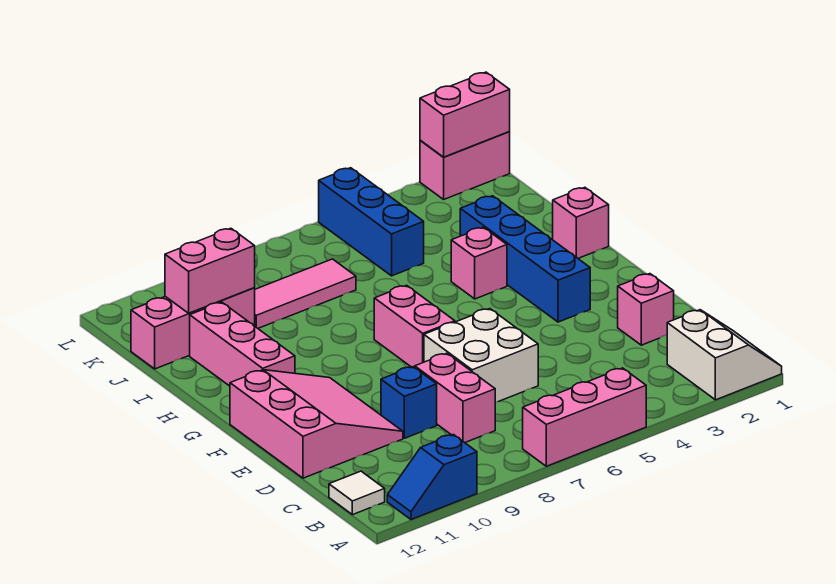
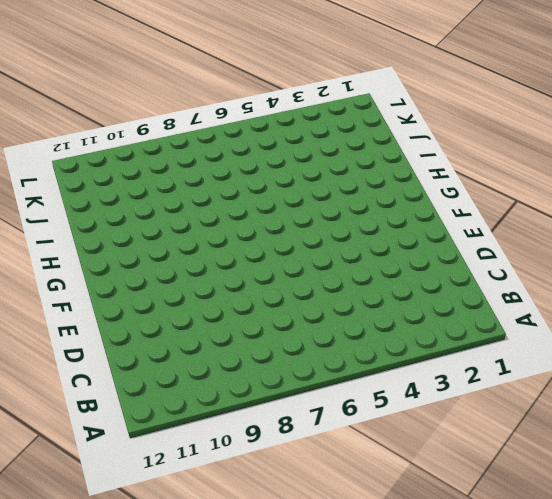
none -> white slope A1:B2 level 1 top 2
none -> pink brick A5:A7 level 1
none -> blue slope A10:A11 level 1 top 10

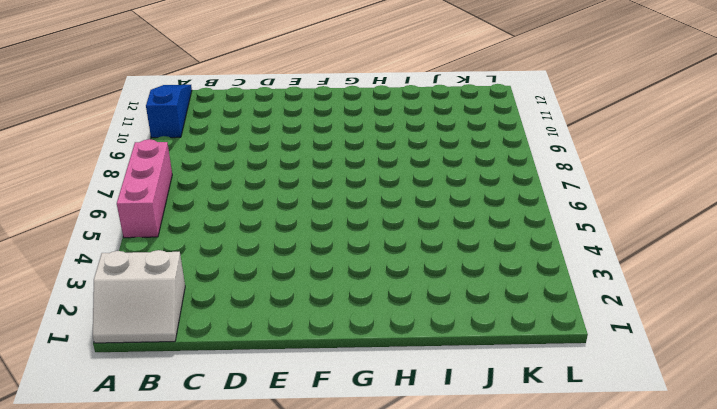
blue slope A10:A12 level 1 top 10 -> blue slope A10:A11 level 1 top 10
none -> white tile B12 level 1
none -> pink brick C8:D8 level 1
none -> pink brick D2 level 1

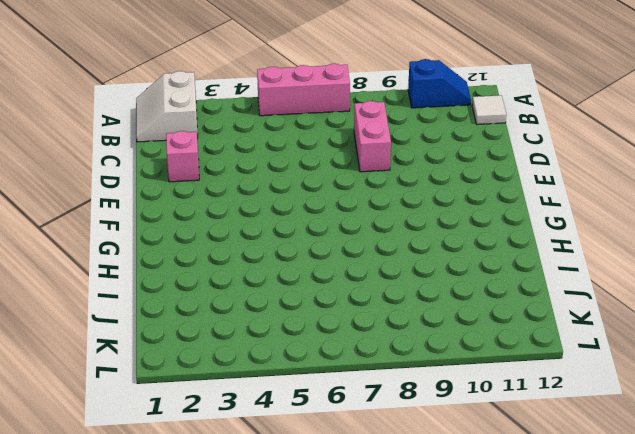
none -> white brick D6:E7 level 1
none -> blue brick D9 level 1
none -> pink slope D10:F12 level 1 top 12

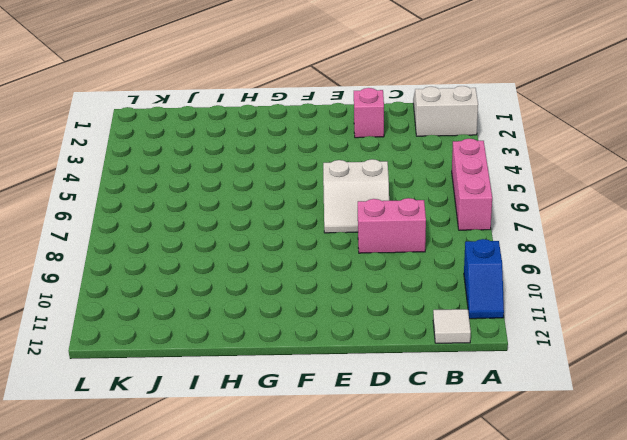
white slope D6:E7 level 1 top 6 -> white brick D6:E7 level 1
none -> blue brick D9 level 1
none -> pink slope D10:F12 level 1 top 12
none -> blue brick F3:I3 level 1

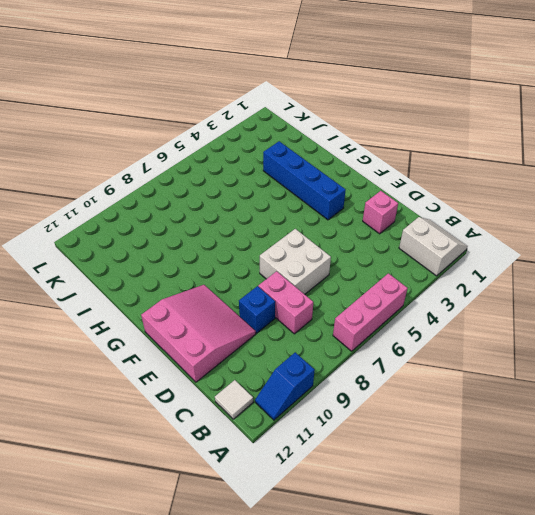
none -> pink brick F7:G7 level 1
none -> pink brick G11:I11 level 1
none -> pink brick H1 level 1

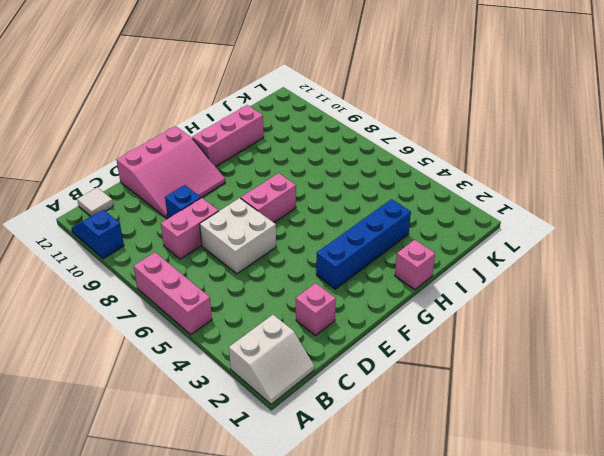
none -> pink brick H4 level 1
none -> blue brick J5:L5 level 1
none -> pink tile J7:J9 level 1

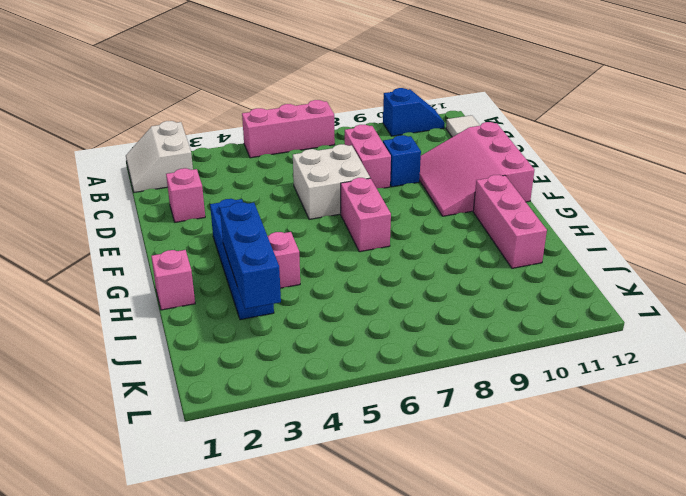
blue brick H3:J3 level 2 -> blue brick J5:L5 level 1
none -> pink tile J7:J9 level 1
none -> pink brick J10:J12 level 1
none -> pink brick L1:L2 level 1

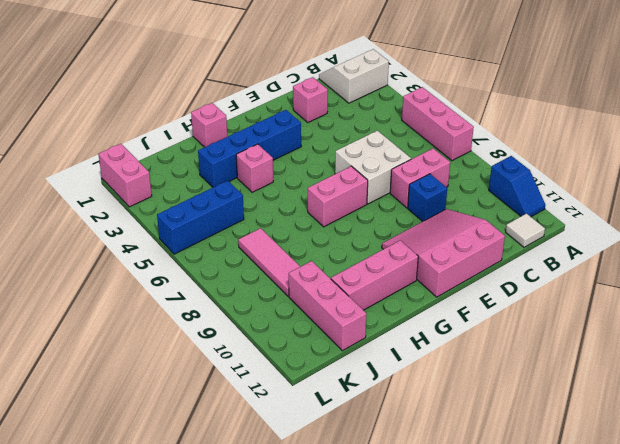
none -> pink brick J10:J11 level 2
none -> pink brick L1:L2 level 2

